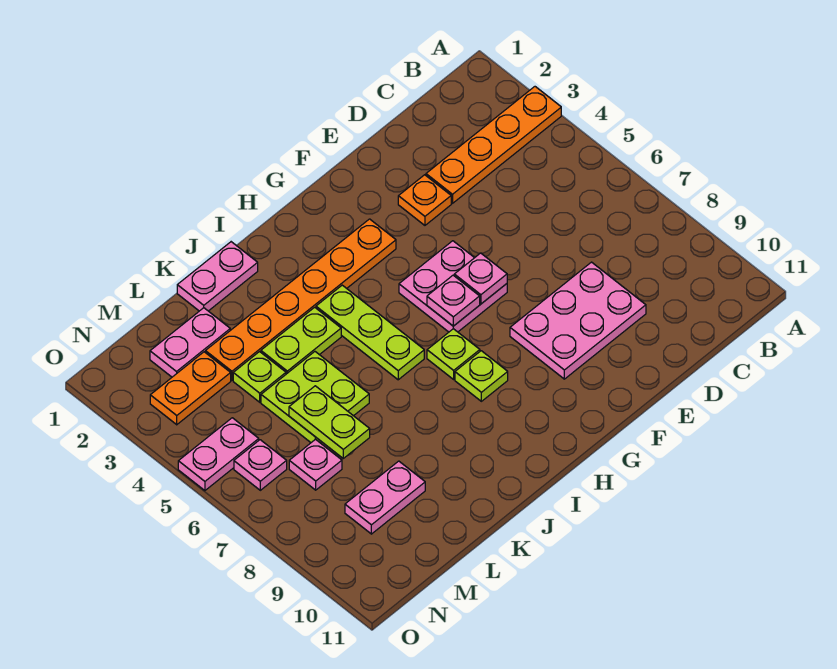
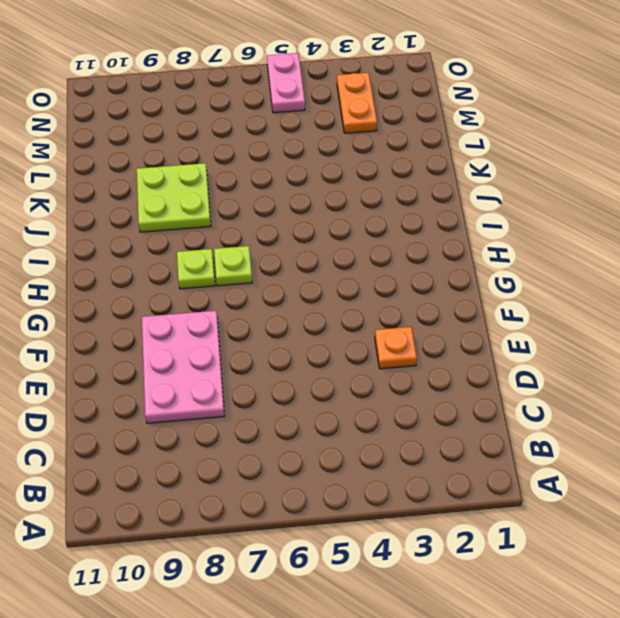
lime plate J8:K9 level 1 -> lime plate K5:L6 level 1
none -> orange plate A3:D3 level 1
none -> pink plate F5:G6 level 1
none -> orange plate G3:L3 level 1

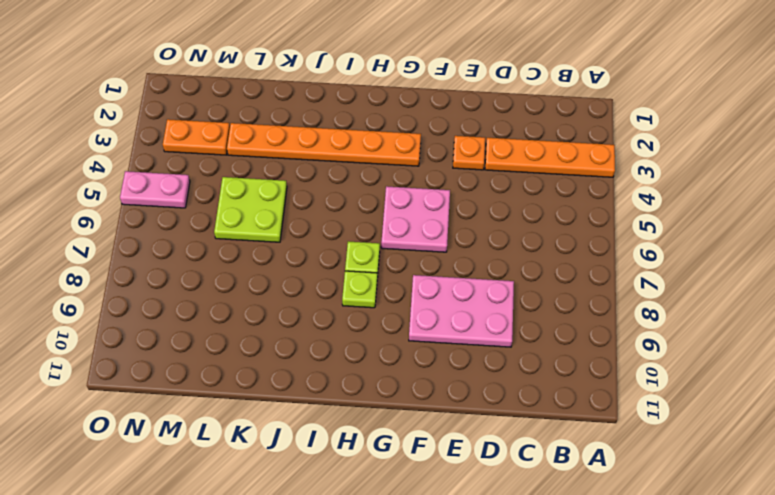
none -> lime plate I4:I6 level 1
none -> pink plate J1:K1 level 1
none -> lime plate J4:K4 level 1

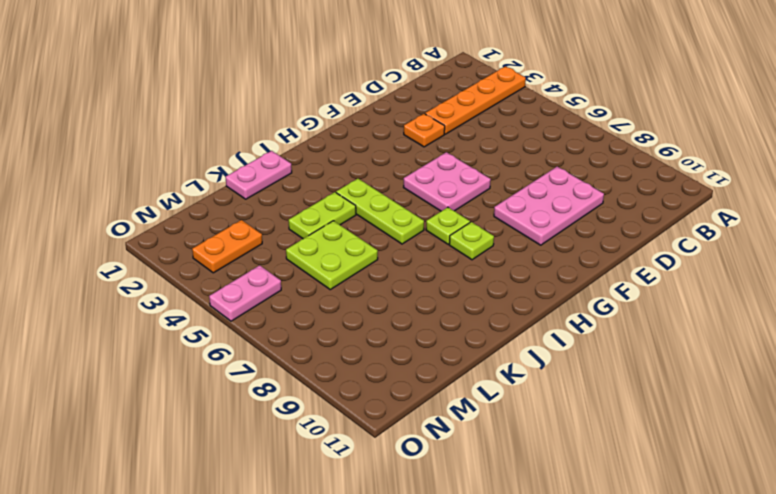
none -> orange plate G3:L3 level 1
none -> pink plate L2:M2 level 1
none -> lime plate L4 level 1

